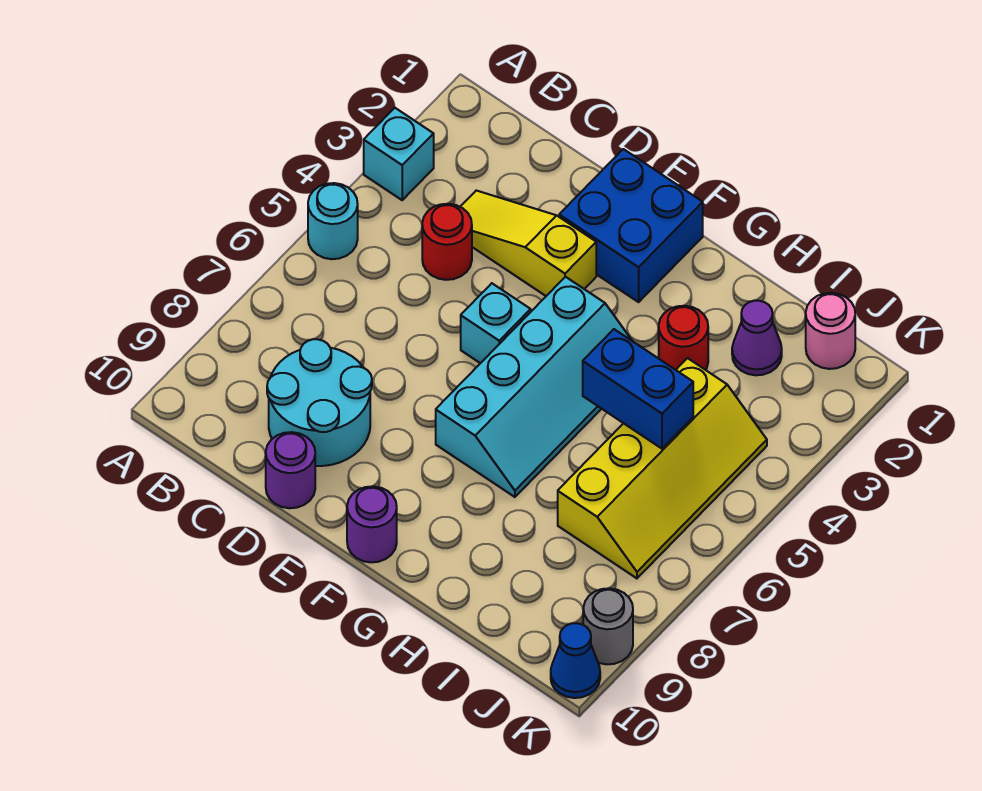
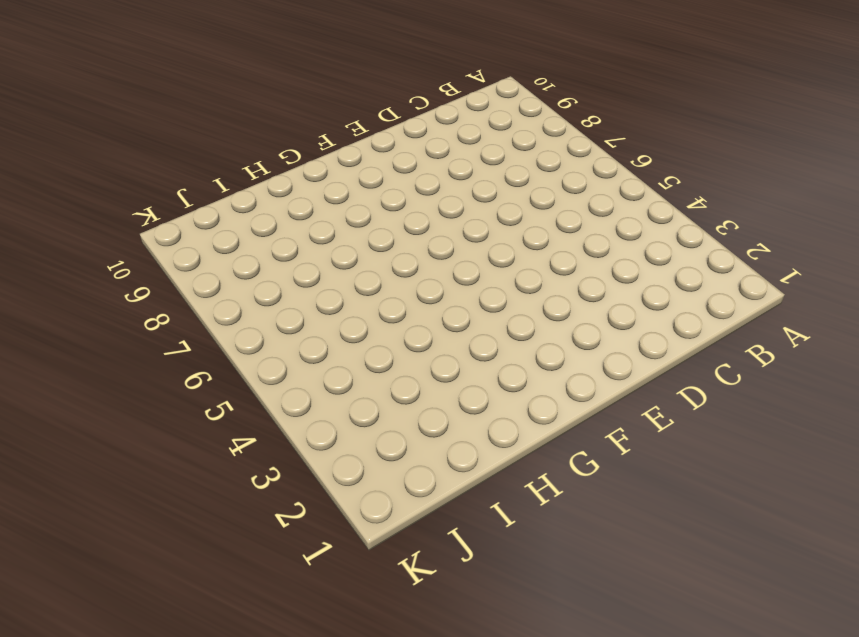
none -> cyan brick A3 level 1
none -> cyan round brick A5 level 1
none -> yellow slope C3:E3 level 1 top E

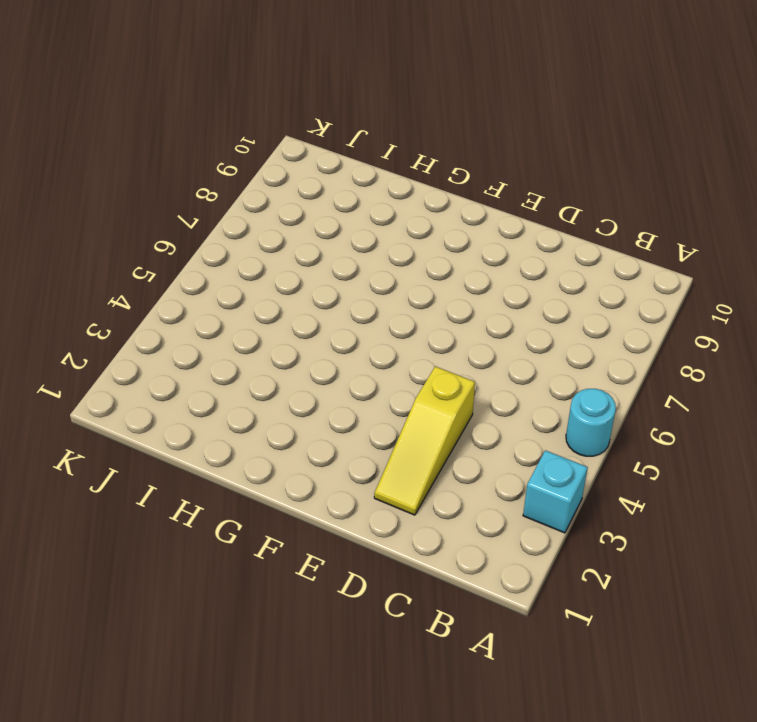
yellow slope D2:D4 level 1 top 4 -> yellow slope C3:E3 level 1 top E
none -> red round brick C4 level 1
none -> cyan round brick C8:D9 level 1
none -> purple round brick D10 level 1

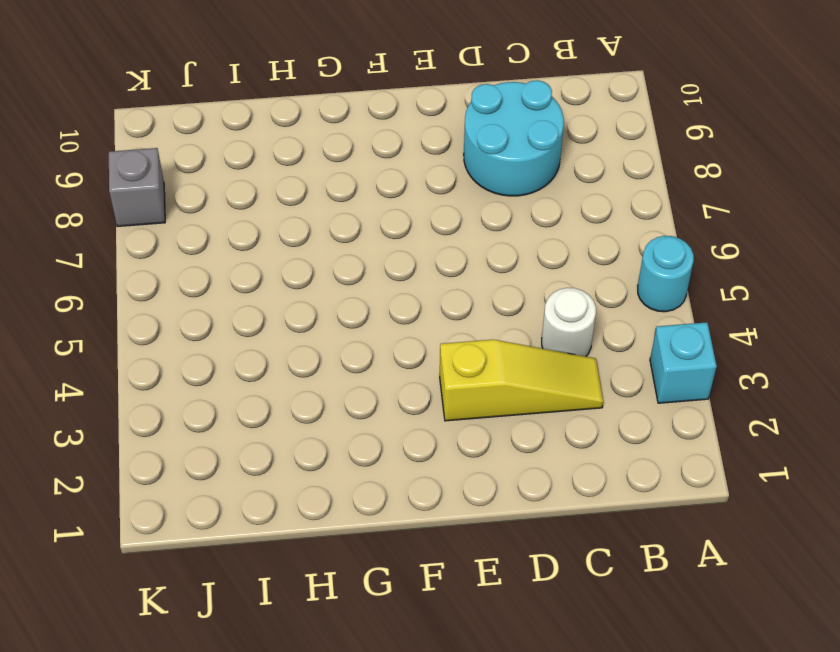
white round brick C4 level 1 -> red round brick C4 level 1
grey brick K8 level 1 -> none
none -> purple round brick D10 level 1
none -> blue brick E1:F2 level 1
none -> cyan brick E5 level 1

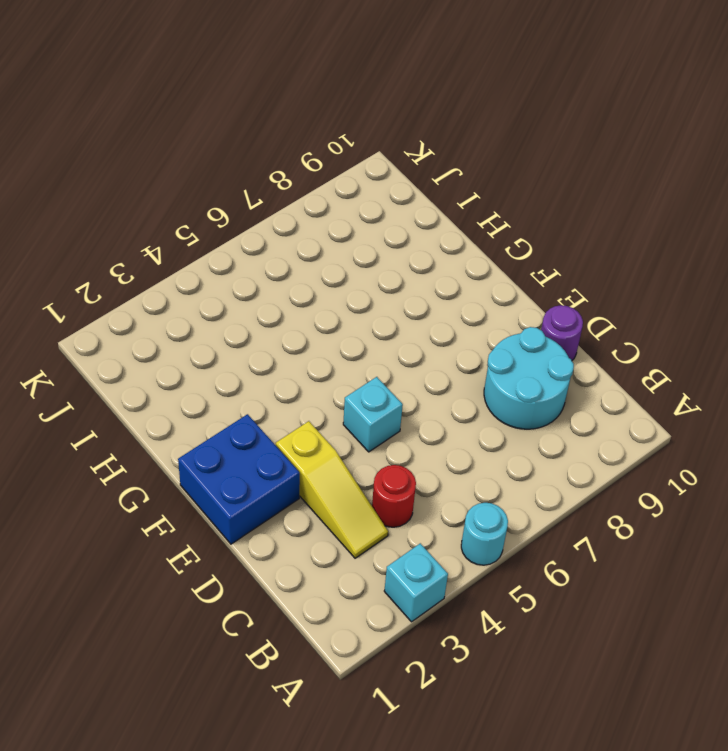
none -> cyan slope F4:G7 level 1 top F
none -> purple round brick F10 level 1
none -> red round brick H3 level 1

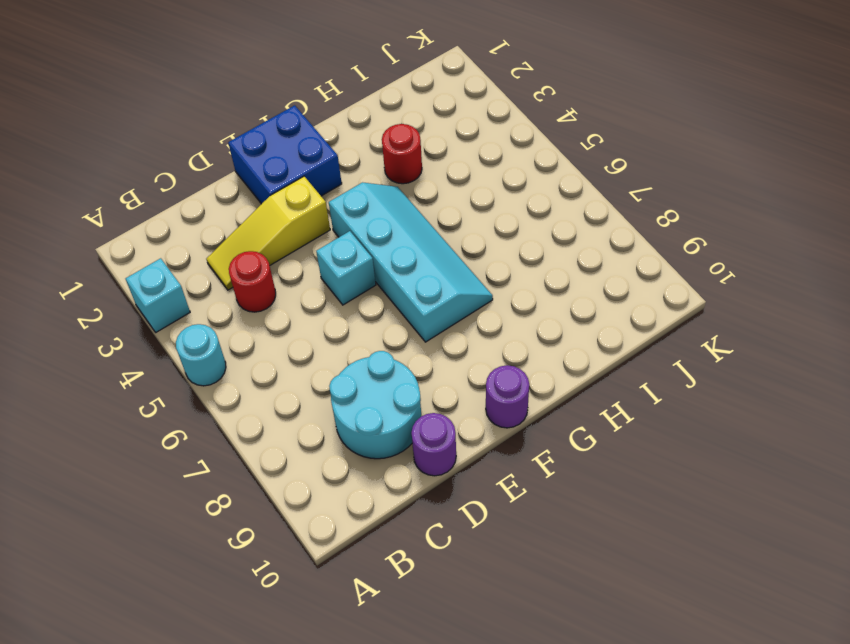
none -> purple cone I2 level 1
none -> yellow slope I4:J7 level 1 top I
none -> pink round brick J1 level 1

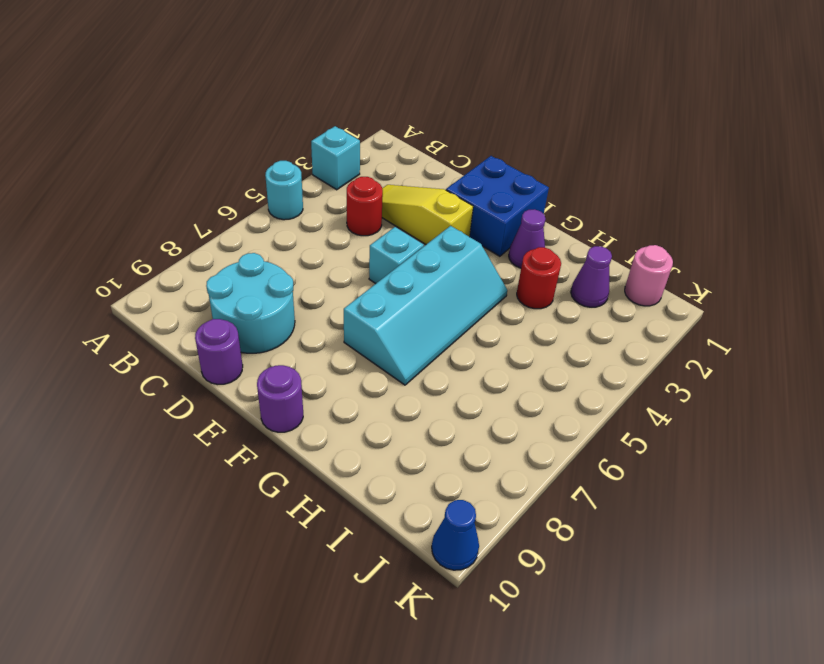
purple cone G2 level 1 -> none
none -> yellow slope I4:J7 level 1 top I
none -> grey round brick K9 level 1
none -> blue brick H5:I5 level 2

